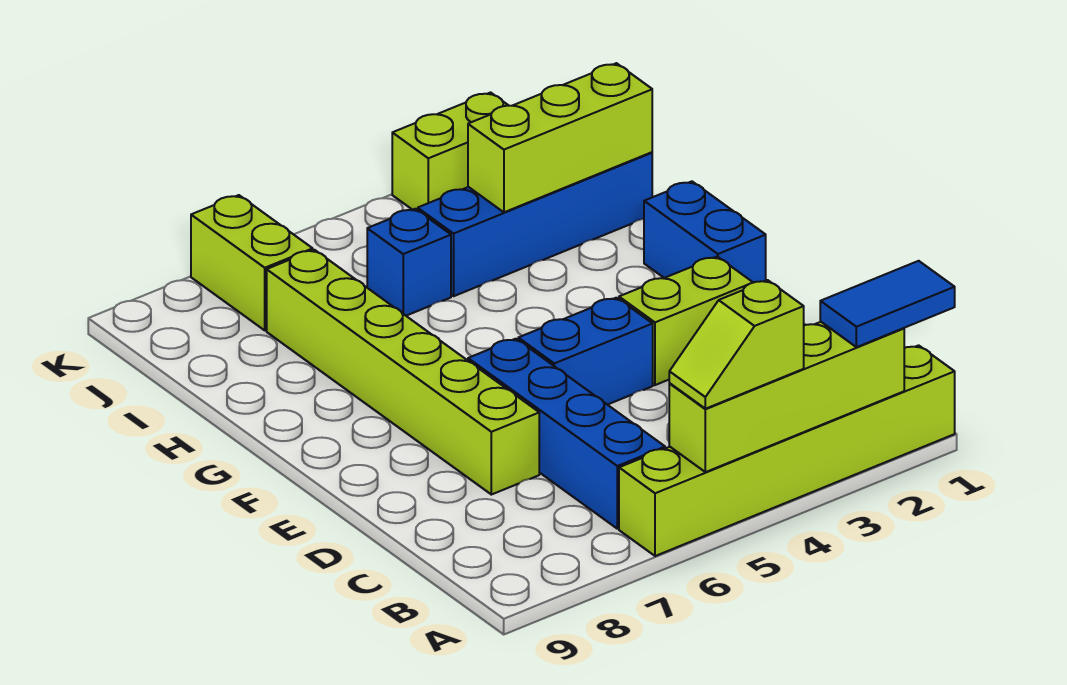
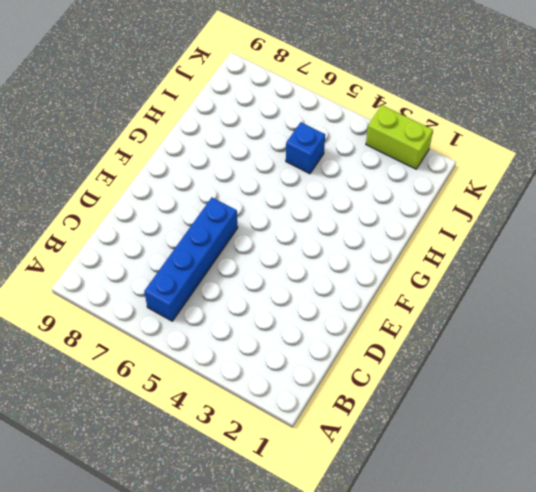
none -> lime brick A1:A6 level 1
none -> lime brick D7:I7 level 1
none -> lime brick E2:E3 level 1

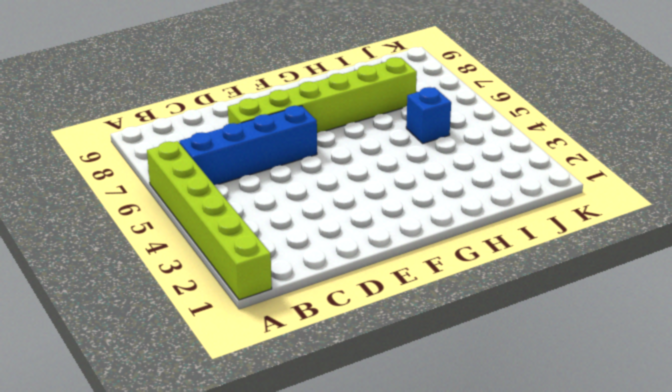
none -> lime brick E2:E3 level 1
none -> blue brick E4:E5 level 1
none -> blue brick F1:G1 level 1

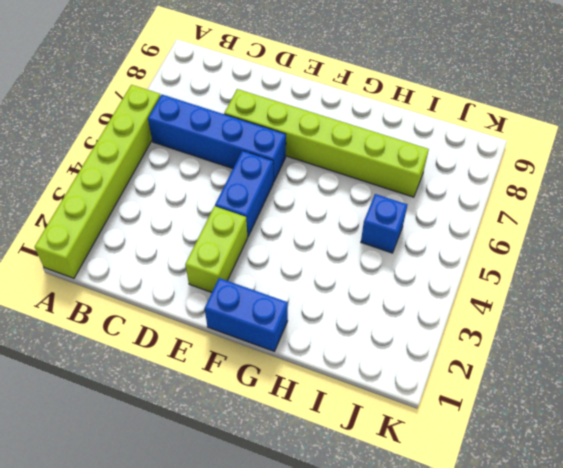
none -> blue brick I1:I4 level 1
none -> lime brick J7:K7 level 1
none -> lime brick K2:K3 level 1

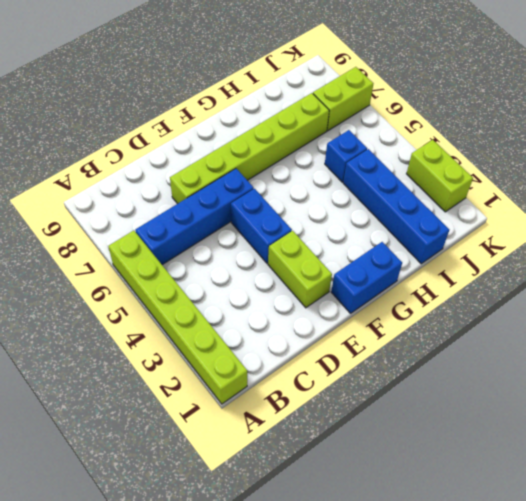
none -> lime brick A2:A5 level 2
none -> lime brick I1:I3 level 2
none -> blue tile A1:A2 level 3

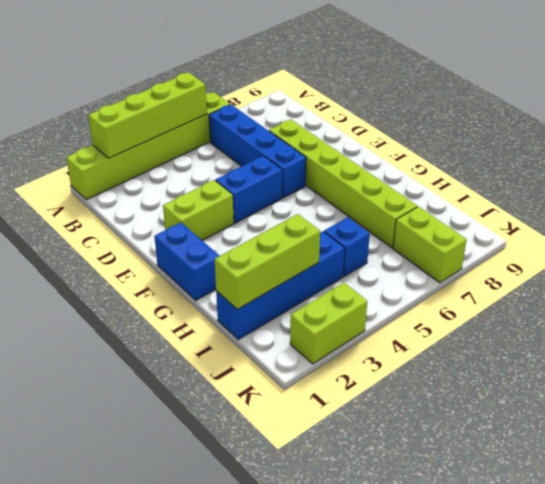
none -> blue tile A1:A2 level 3
none -> lime slope A4:A5 level 3 top 4

